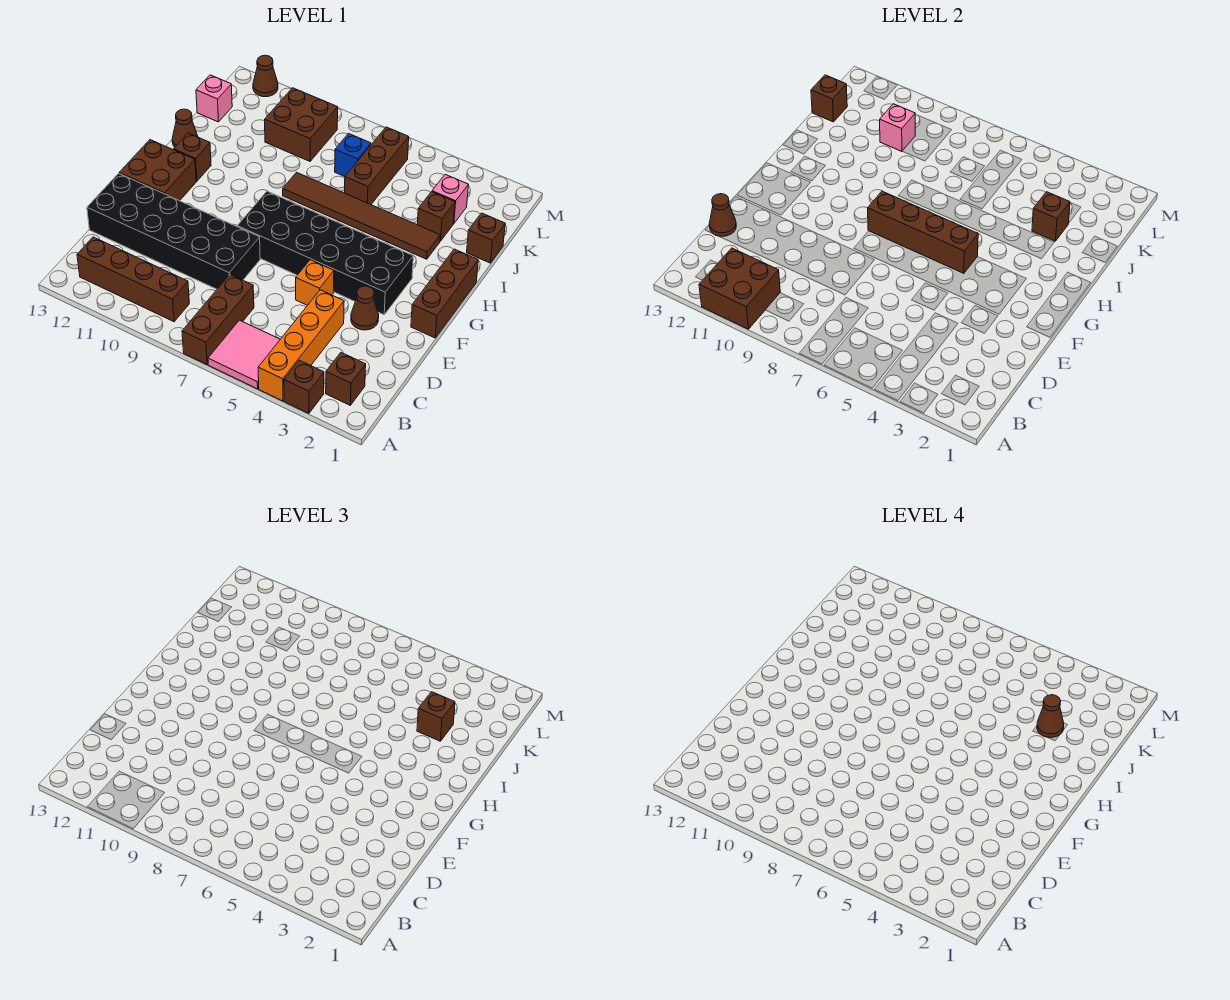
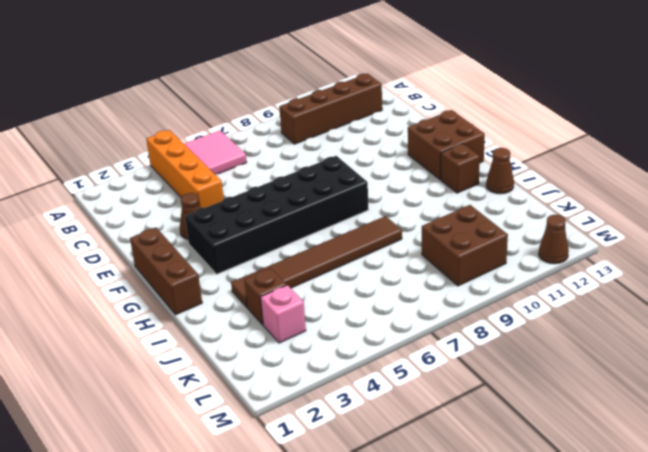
none -> brown brick A3 level 1
none -> brown brick A7:C7 level 1
none -> brown brick B2 level 1
none -> black brick D8:E13 level 1

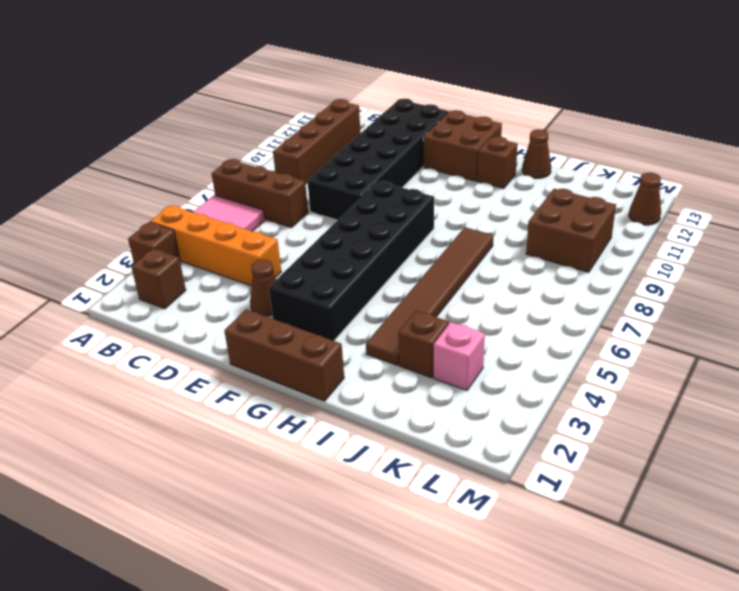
none -> orange brick E5 level 1
none -> brown brick J1 level 1
none -> brown brick J6:L6 level 1
none -> blue brick K7 level 1

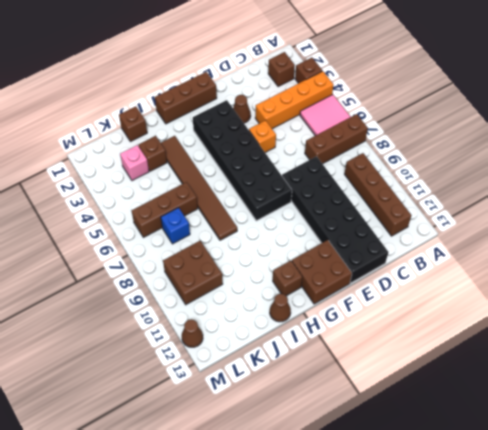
none -> pink brick K13 level 1
none -> brown brick A10:B11 level 2
none -> brown cone D13 level 2
none -> brown brick G5:G8 level 2

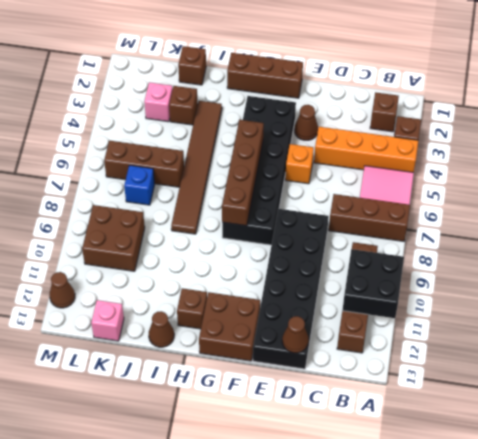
black brick A10:B11 level 2 -> brown brick A10:B11 level 2
none -> brown brick J3 level 2
none -> pink brick K10 level 2
none -> brown brick K13 level 2
none -> brown brick J3 level 3

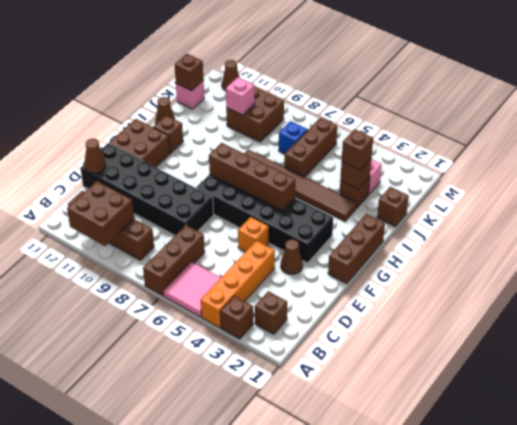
none -> brown cone J3 level 4

